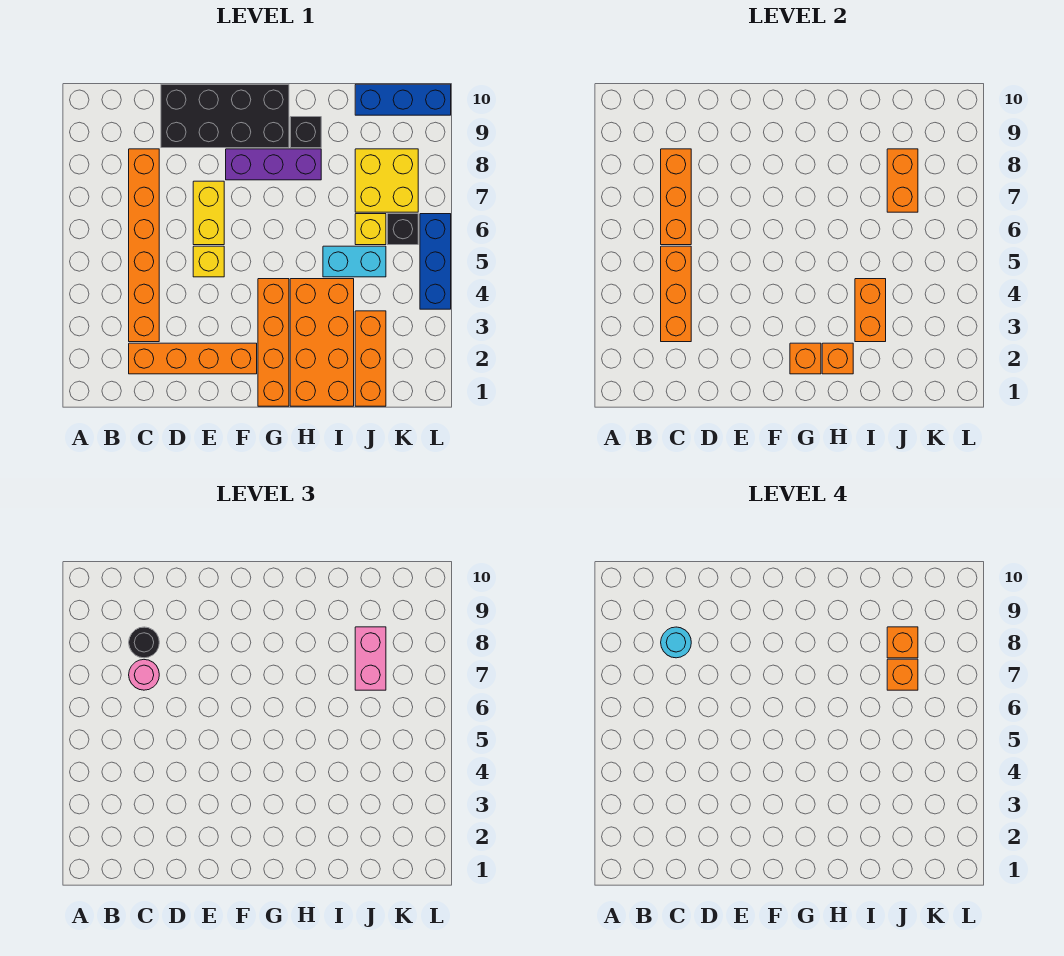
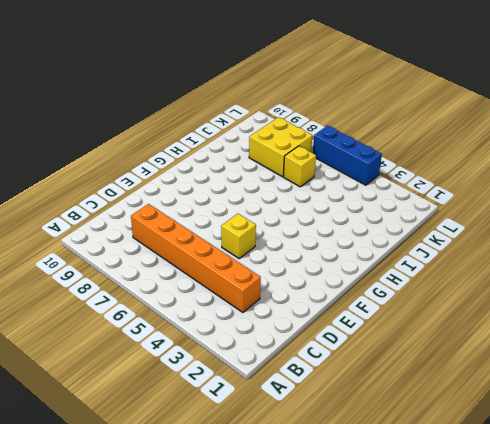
none -> orange brick C2:F2 level 1
none -> black brick D9:G10 level 1
none -> yellow brick E6:E7 level 1

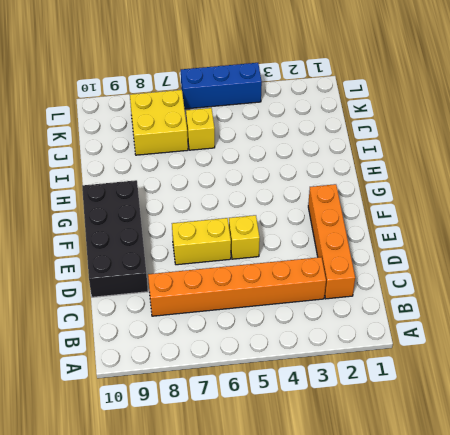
none -> purple brick F8:H8 level 1
none -> orange brick G1:G4 level 1
none -> orange brick H1:I4 level 1

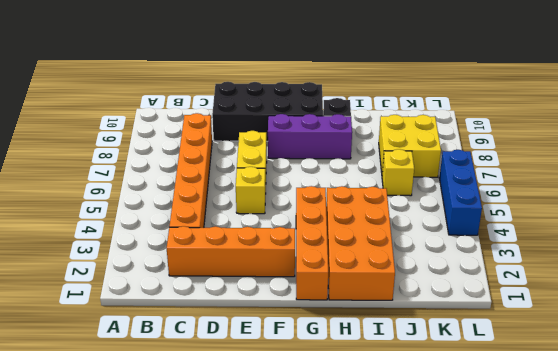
none -> cyan brick I5:J5 level 1
none -> orange brick J1:J3 level 1
none -> blue brick J10:L10 level 1

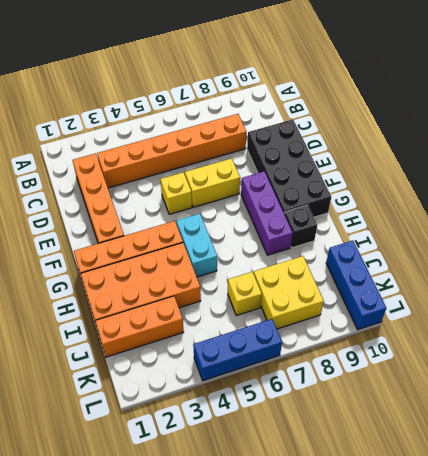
cyan brick G5:H5 level 1 -> cyan brick I5:J5 level 1
none -> black brick K6 level 1
none -> orange brick C3:C5 level 2
none -> orange brick C6:C8 level 2

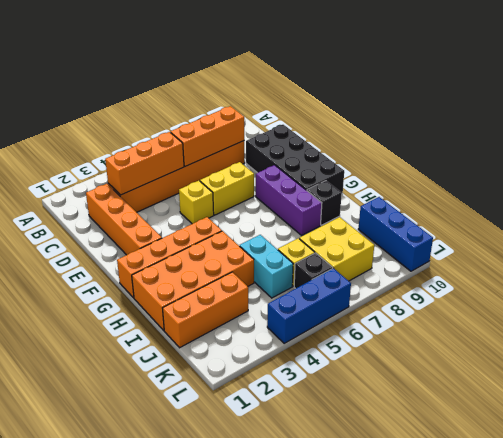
none -> orange brick G2 level 2
none -> orange brick H2 level 2
none -> orange brick I3:I4 level 2

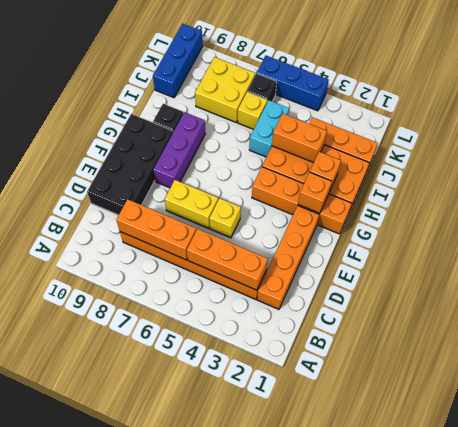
none -> orange brick J7:J8 level 2
none -> pink round brick C7 level 3
none -> black round brick C8 level 3

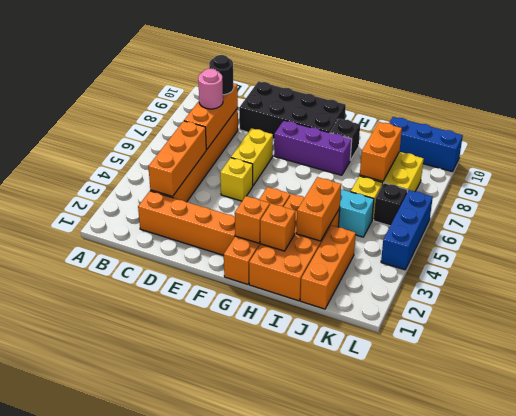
none -> pink brick J7:J8 level 3
none -> cyan round brick C8 level 4
none -> orange brick J7 level 4

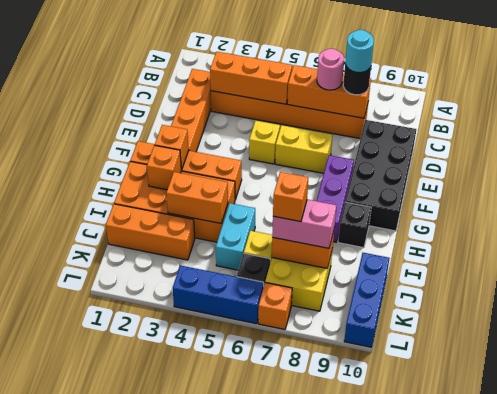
orange brick L7 level 1 -> orange brick J8 level 4

